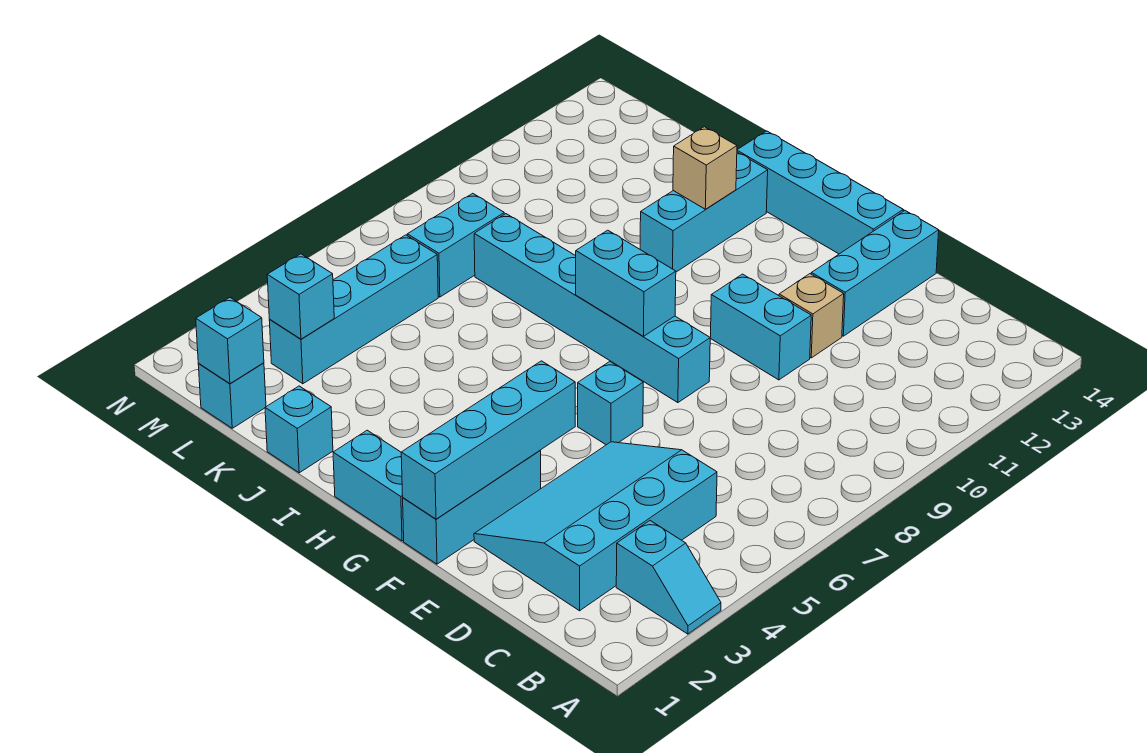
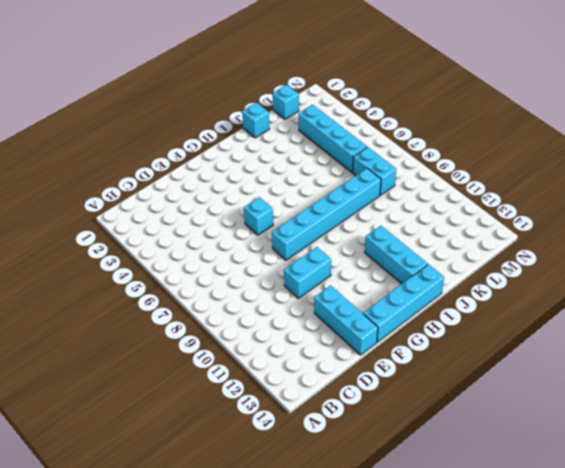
none -> cyan slope A3:B3 level 1 top B
none -> cyan slope C2:E5 level 1 top C
none -> tan brick E11 level 1

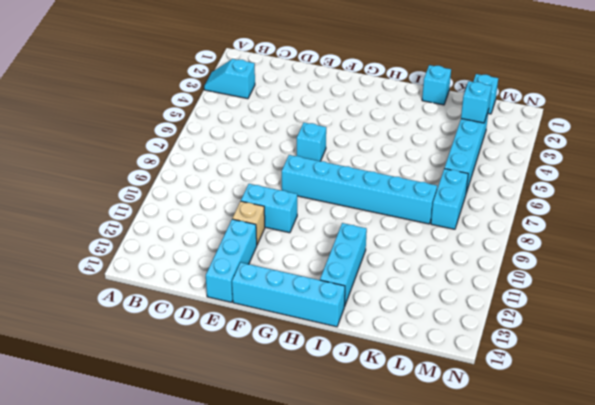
none -> cyan slope C2:E5 level 1 top C
none -> cyan brick F1:F3 level 1
none -> cyan brick G1:H1 level 1

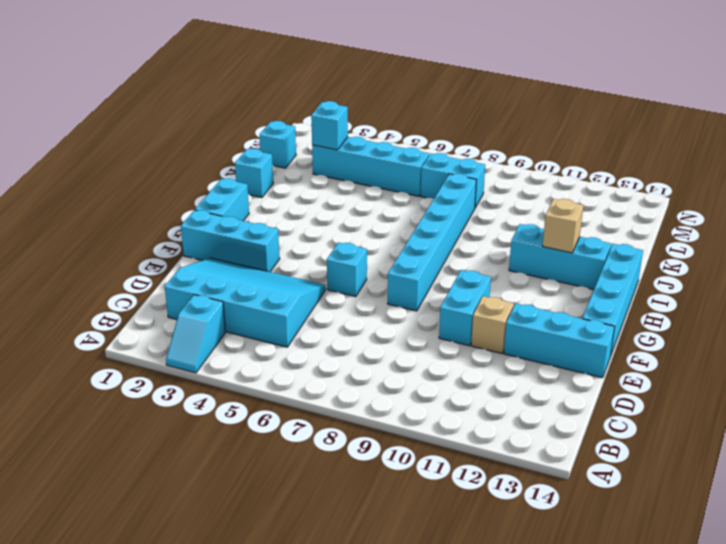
none -> cyan brick F1:F4 level 2
none -> cyan brick G8:H8 level 2
none -> cyan brick L1 level 2

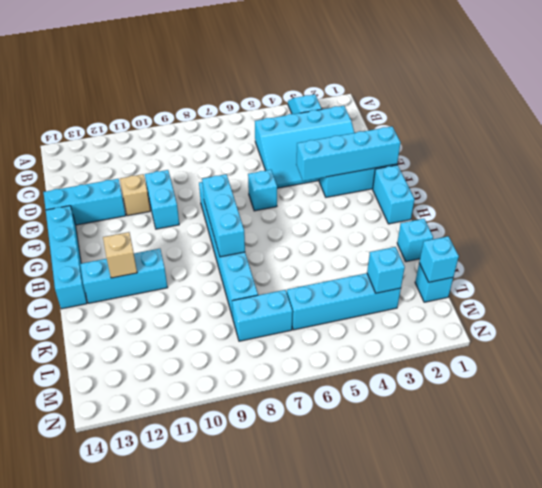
cyan brick G8:I8 level 2 -> cyan brick G8:H8 level 2

